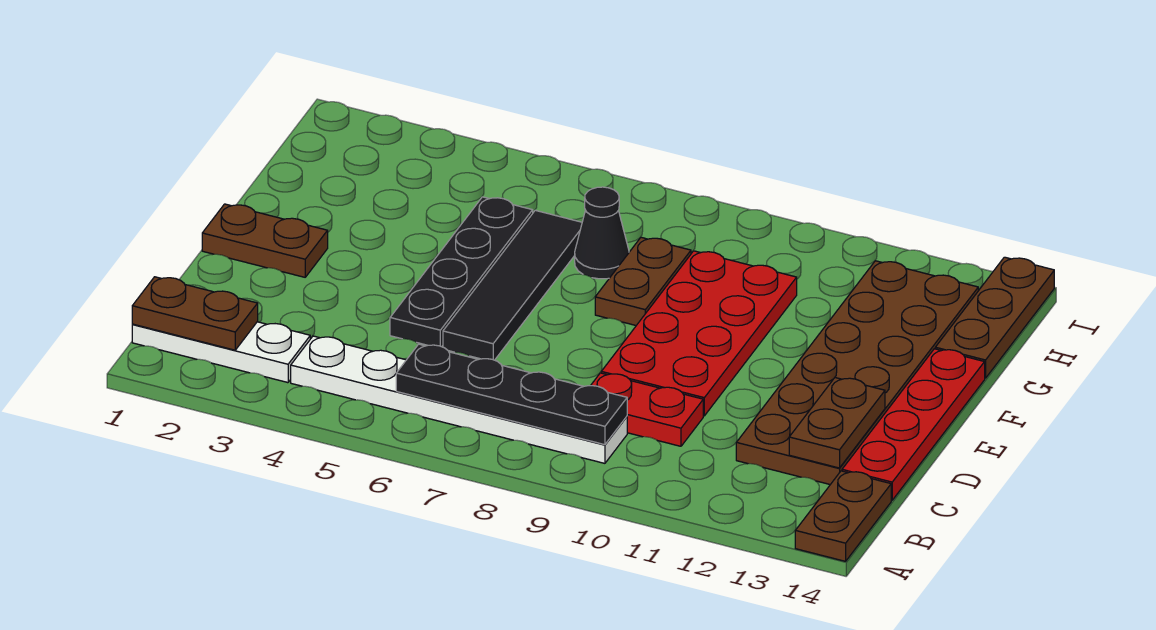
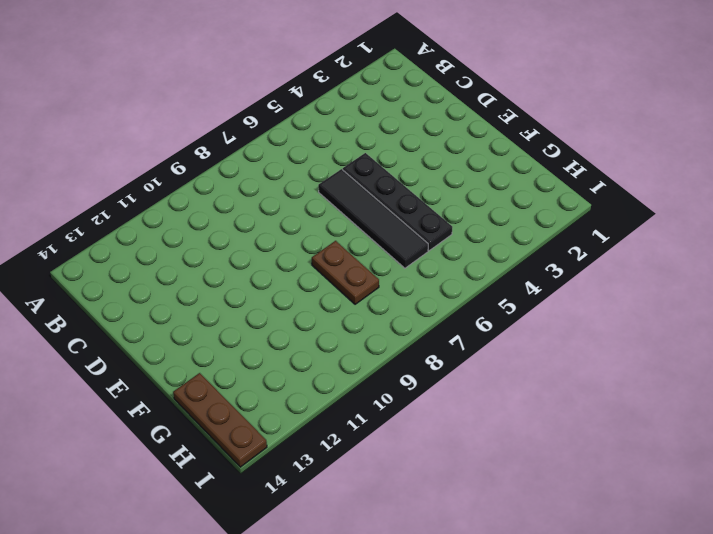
none -> brown plate A14:B14 level 1
none -> white plate B1:B3 level 1
none -> white plate B4:B9 level 1

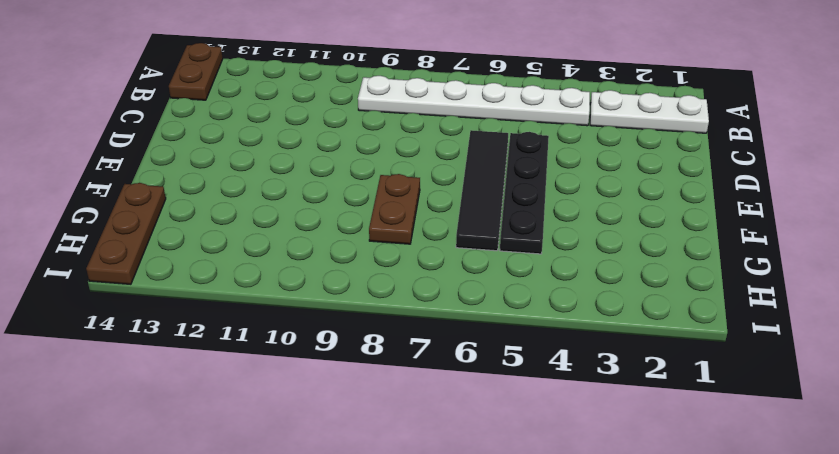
none -> red plate C9:C10 level 1
none -> brown plate C12:H13 level 1
none -> red plate C14:F14 level 1

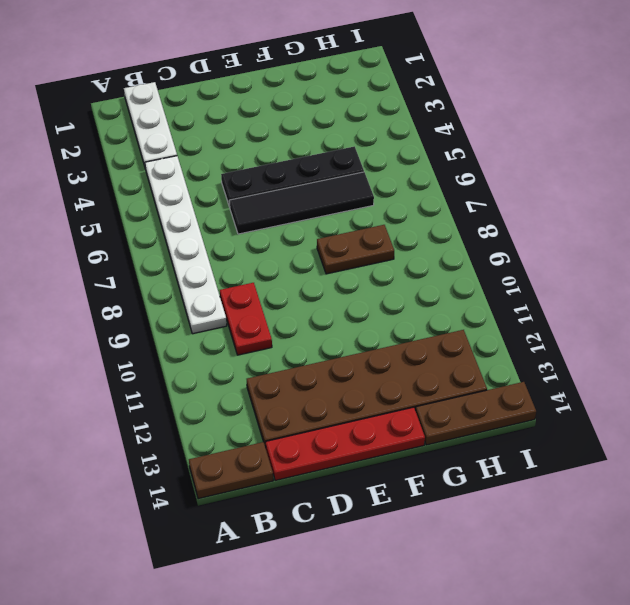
none -> red plate D9:G10 level 1
none -> brown plate E1:E2 level 1
none -> black cone G7 level 1

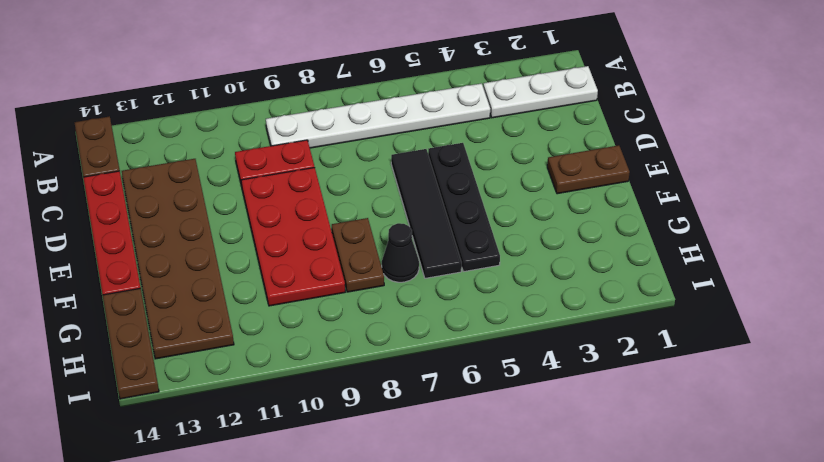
none -> brown plate B1:B2 level 2
none -> black plate B6:B9 level 2
none -> brown plate C13:D13 level 2

